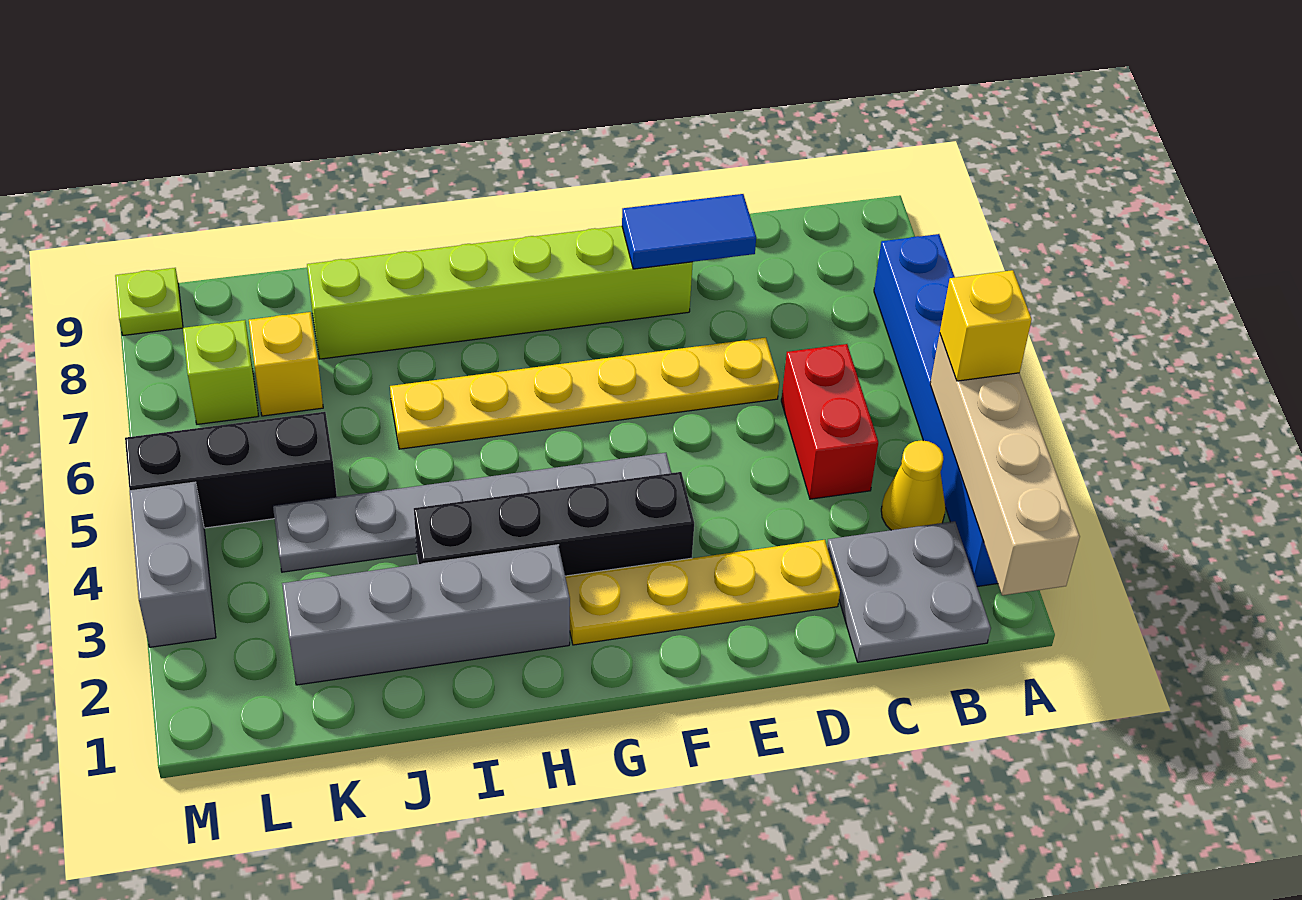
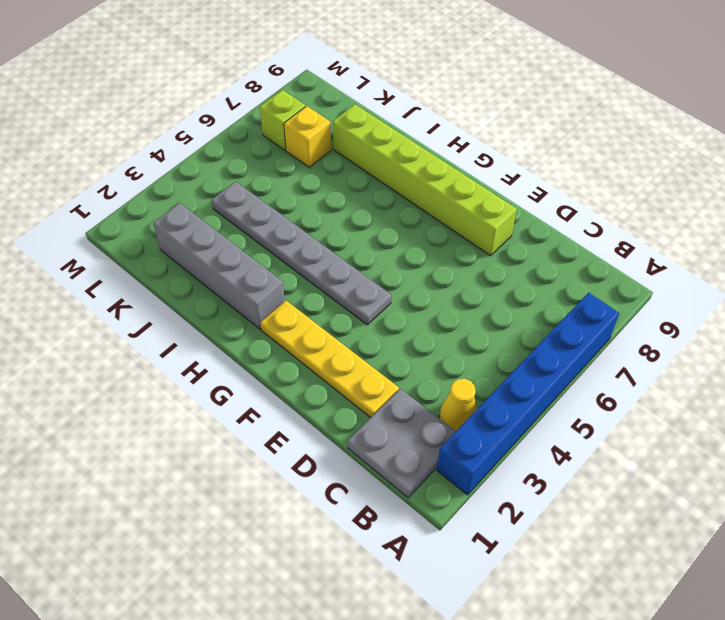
none -> red brick C4:C5 level 1
none -> yellow plate D6:I6 level 1
none -> black brick F3:I3 level 1

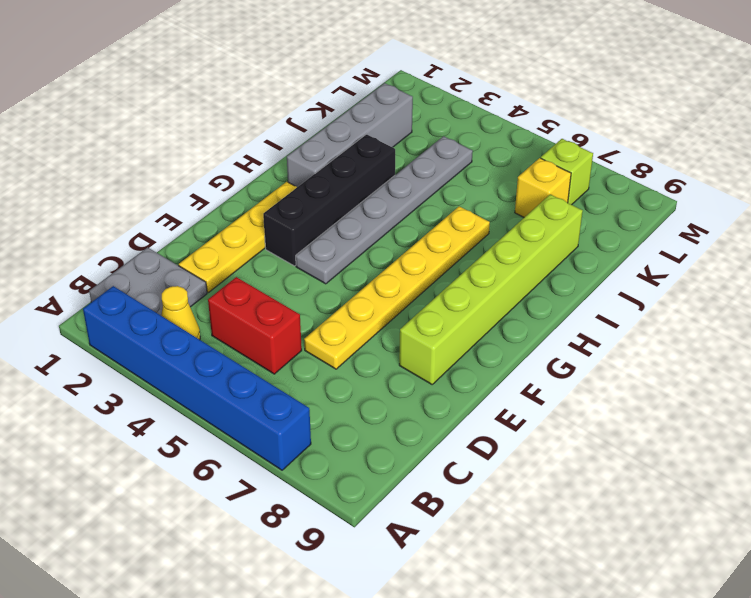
none -> black brick K5:M5 level 1
none -> grey brick M3:M4 level 1
none -> lime plate M9 level 1

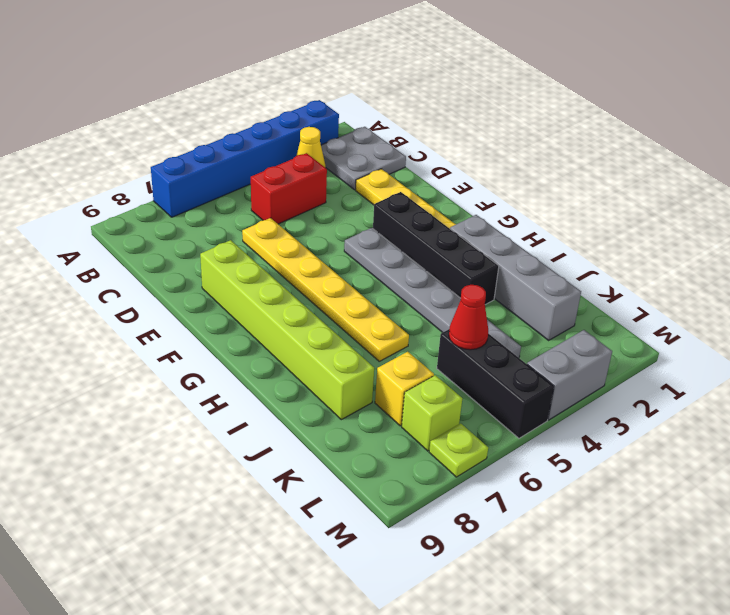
red cone K5 level 2 -> none
lime plate M7 level 1 -> lime plate M9 level 1
none -> tan brick A1:A4 level 2
none -> blue tile D8:E8 level 2
none -> yellow brick A4 level 3

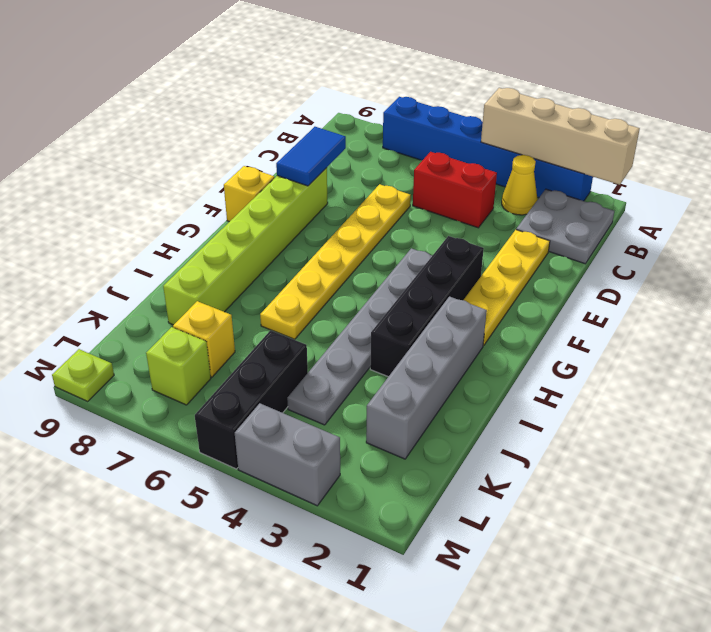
yellow brick F9 level 1 -> yellow brick A4 level 3

